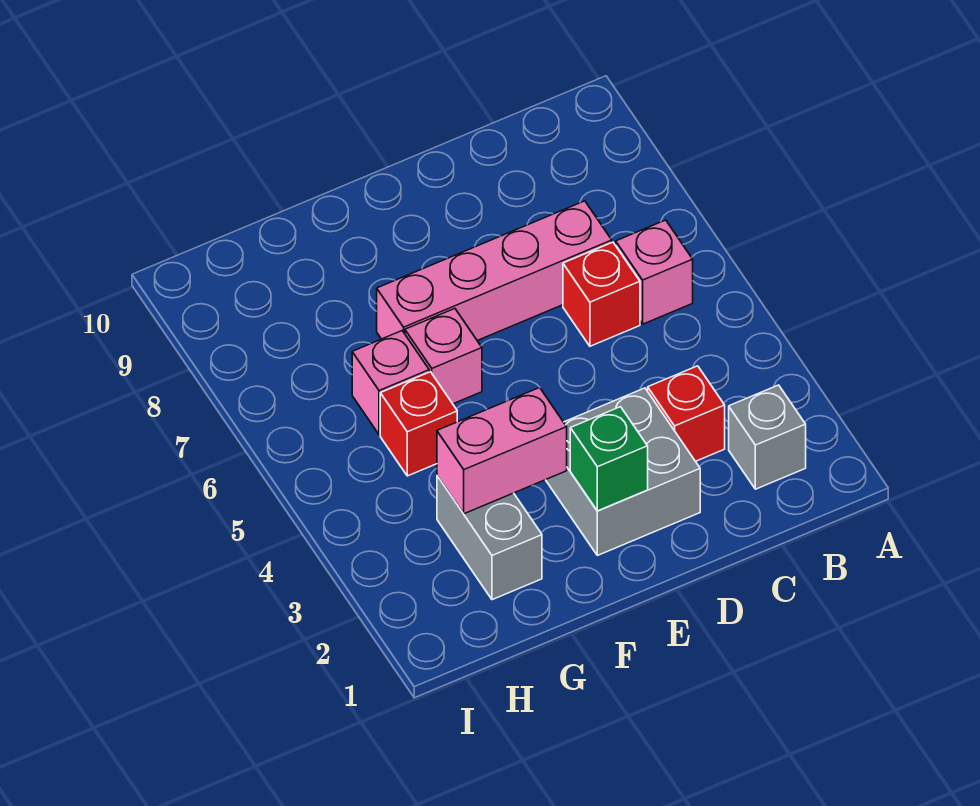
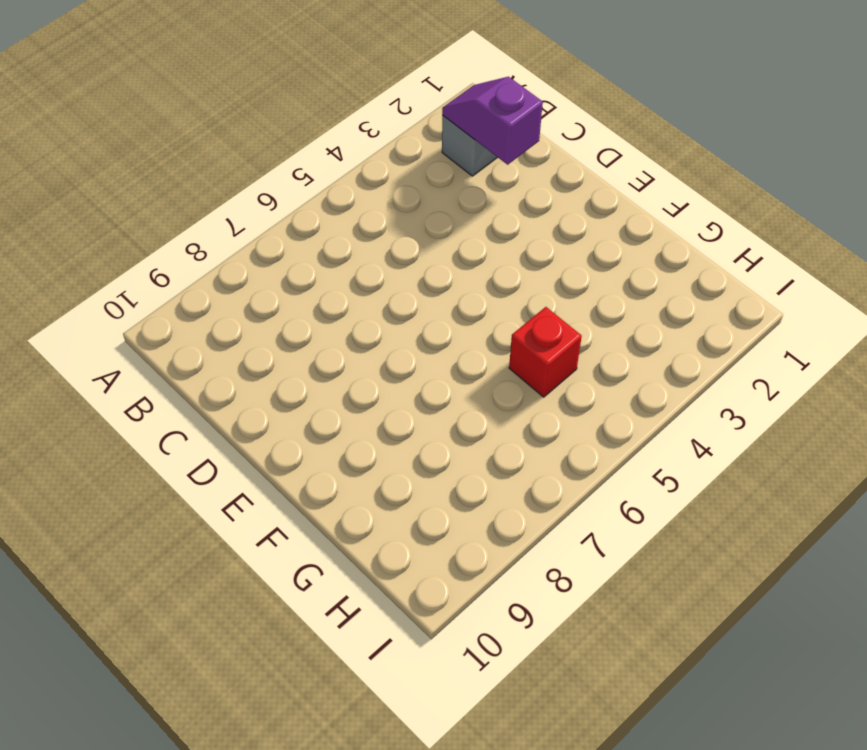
purple slope B2:C2 level 2 top C -> none
none -> pink brick B6 level 1
none -> red brick C3 level 1
none -> red brick C6 level 1

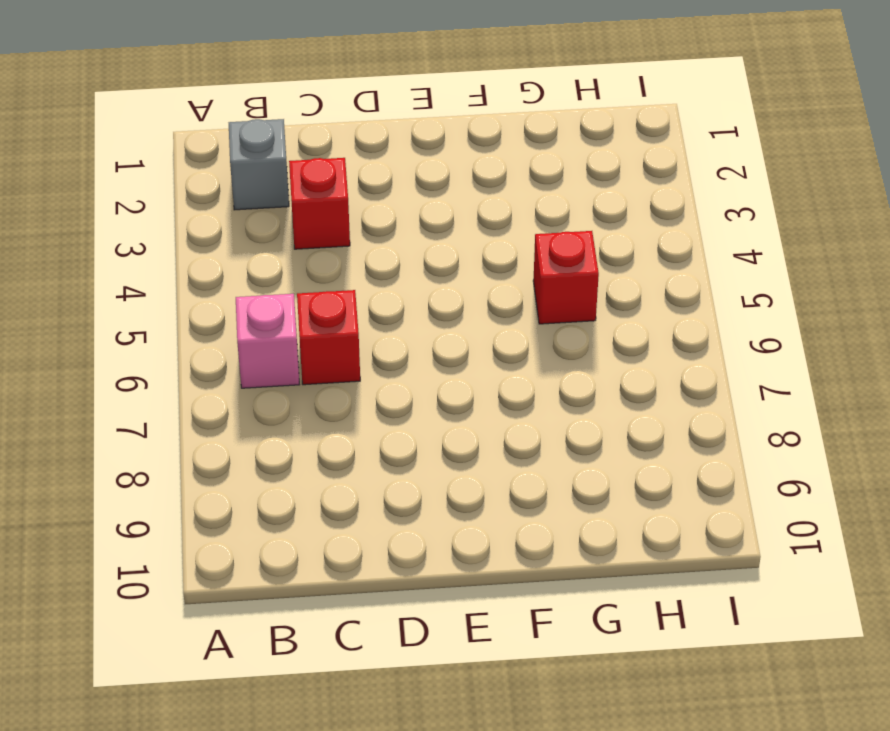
none -> pink brick C7:F7 level 1
none -> grey brick D2:E3 level 1
none -> pink brick F6 level 1

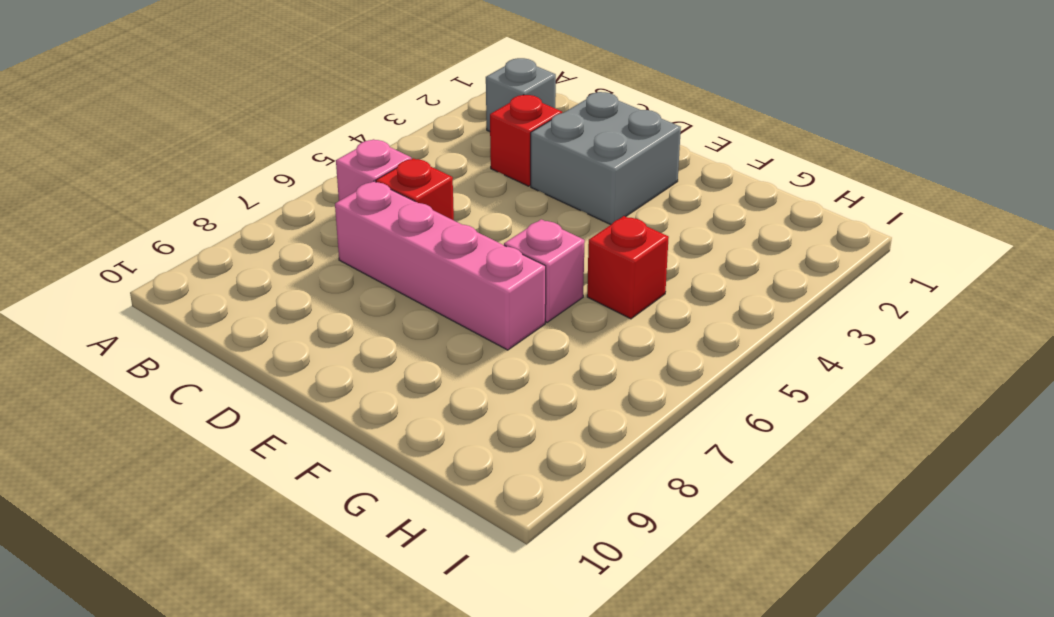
none -> grey brick G2:G3 level 1
none -> pink brick G6 level 1
none -> green brick E2 level 2

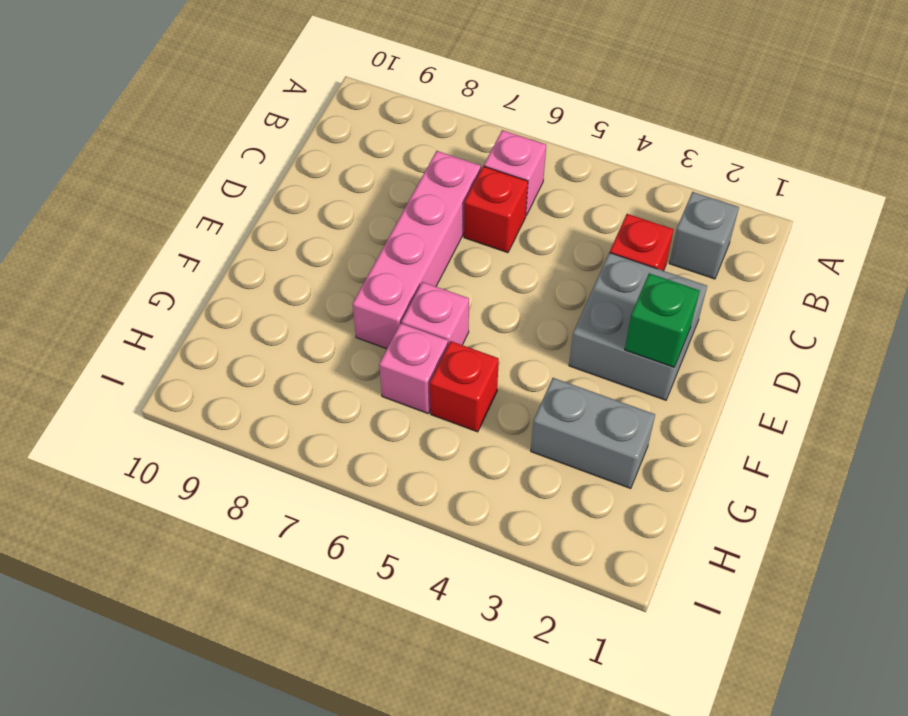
none -> pink brick F3:G3 level 2

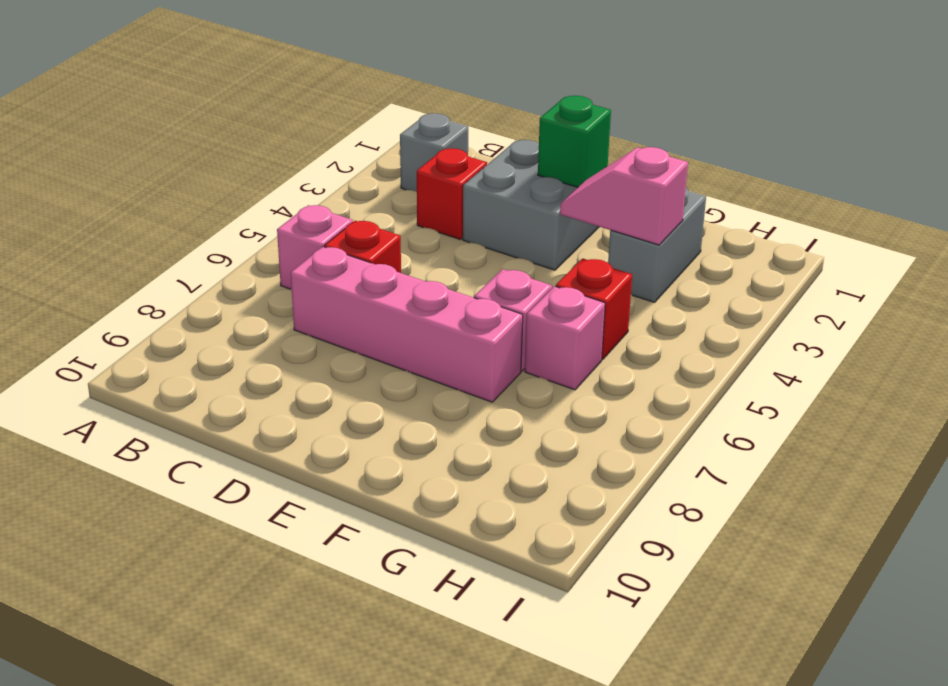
pink slope F3:G3 level 2 top G -> pink brick F3:G3 level 2

